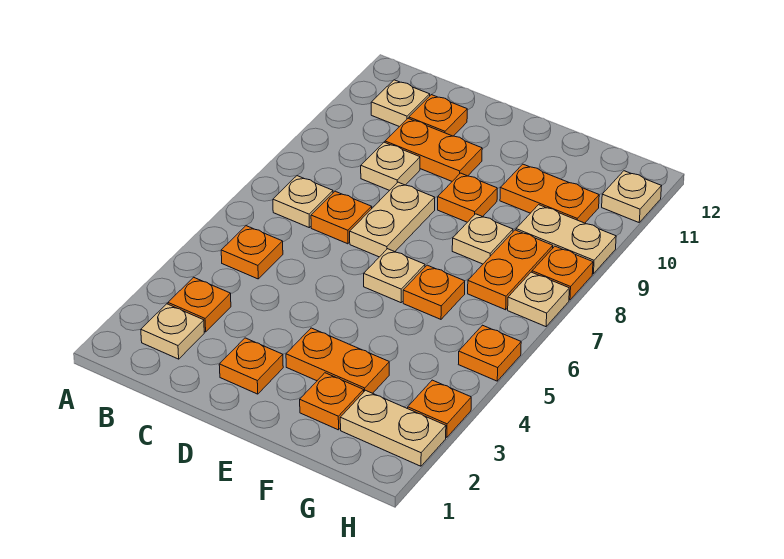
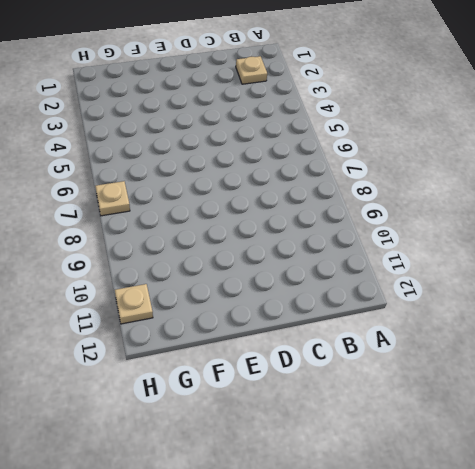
none -> orange plate B3 level 1
none -> orange plate B5 level 1
none -> tan plate B7 level 1

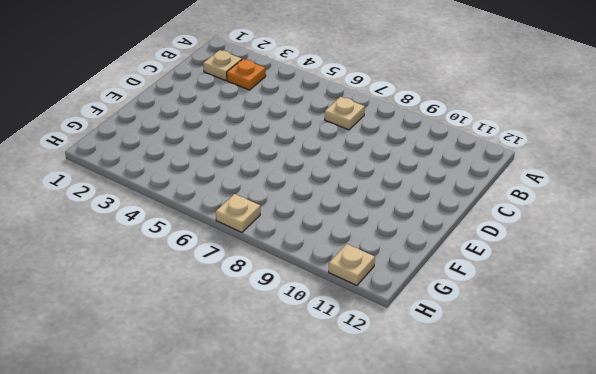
none -> orange plate B5 level 1
none -> tan plate B11 level 1
none -> orange plate C7 level 1

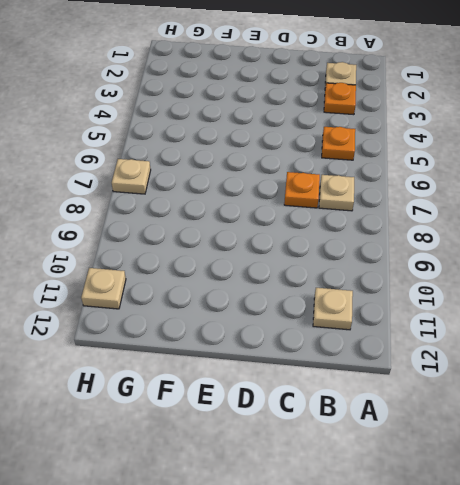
none -> tan plate C9 level 1
none -> orange plate C10:D10 level 1
none -> orange plate C11 level 1

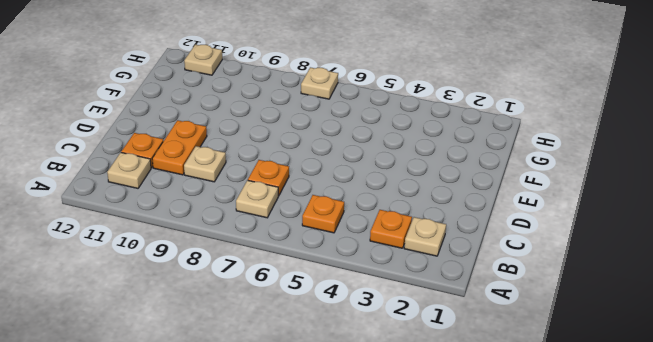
none -> orange plate D2 level 1
none -> tan plate D7:D8 level 1
none -> orange plate E3:F3 level 1

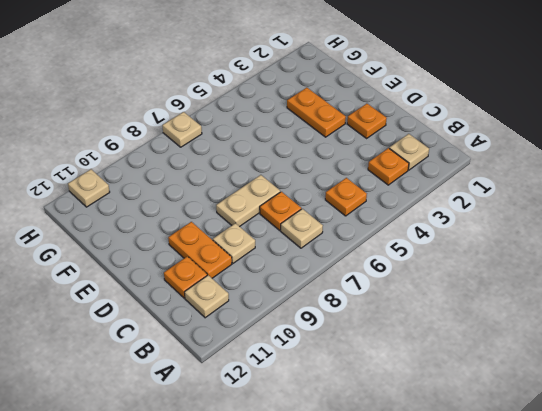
none -> tan plate E6 level 1
none -> orange plate E9 level 1
none -> orange plate F2 level 1

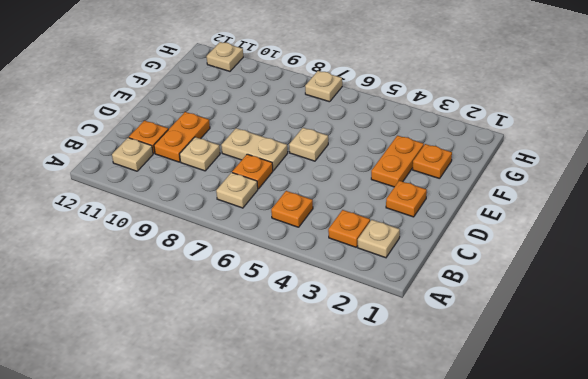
none -> orange plate E9 level 1
none -> orange plate F6 level 1
none -> tan plate F8 level 1

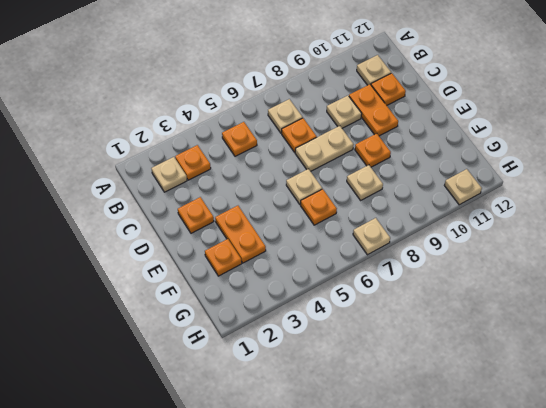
none -> orange plate F10:G10 level 1
none -> tan plate G2:H2 level 1
none -> orange plate G7:G8 level 1

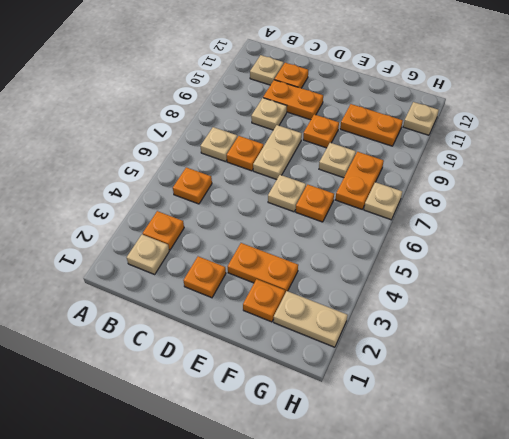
none -> tan plate G9:H9 level 1
none -> orange plate H3 level 1
none -> orange plate H5 level 1

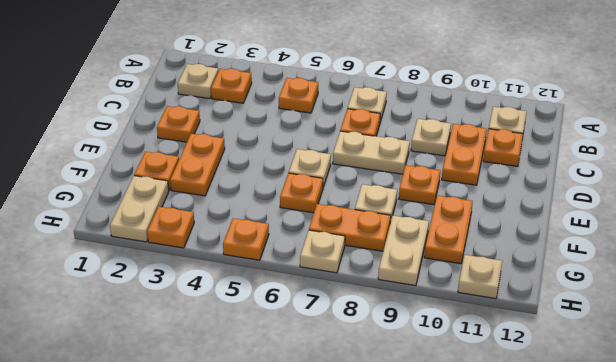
none -> orange plate H8 level 1

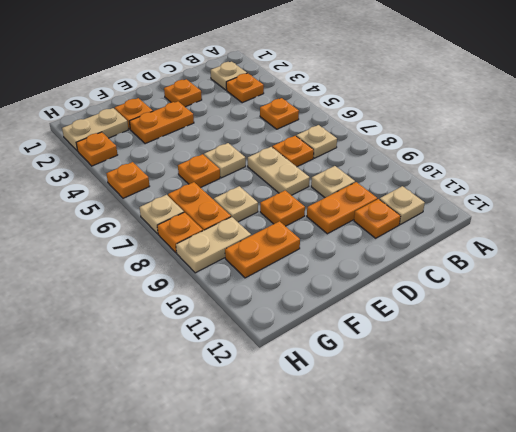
none -> tan plate H11 level 1

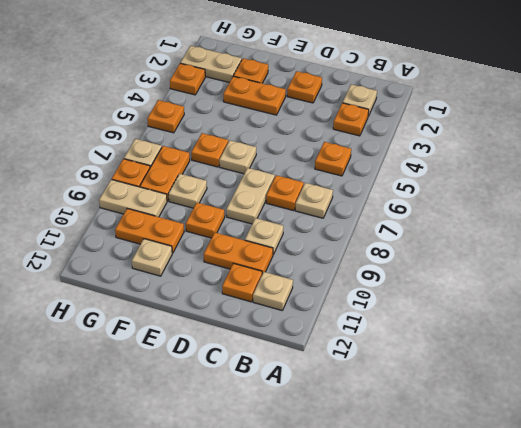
tan plate F11 level 1 -> tan plate H11 level 1

